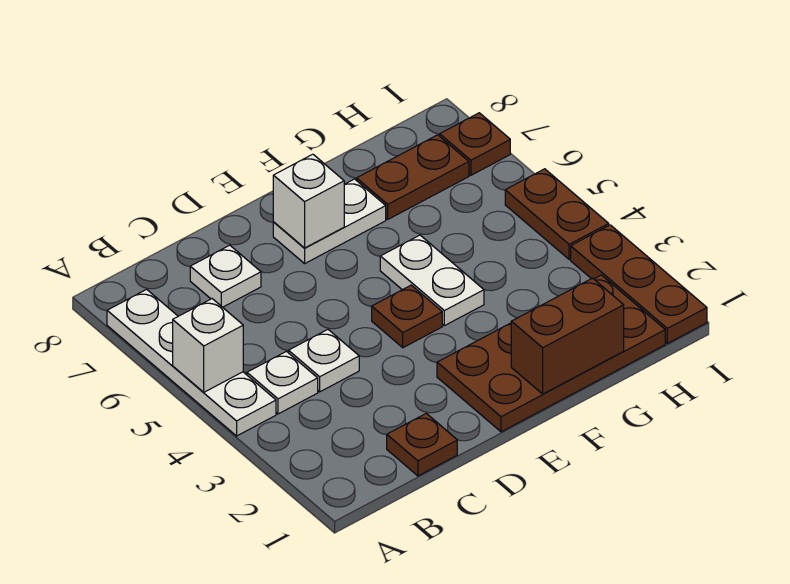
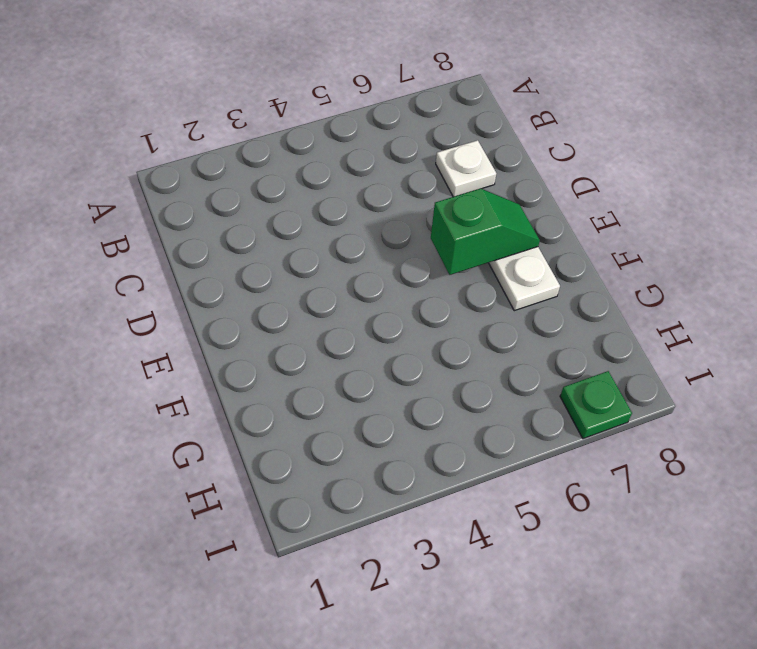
green slope E6:E7 level 2 top 6 -> white brick E7 level 2
green plate I7 level 1 -> brown plate I7 level 1
none -> white plate A4:A7 level 1
none -> white plate B4 level 1
none -> brown plate C1 level 1

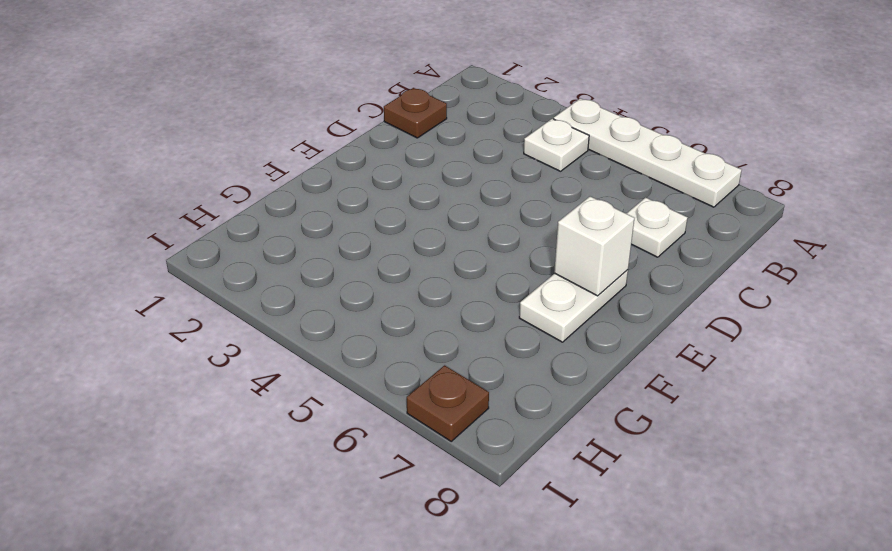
none -> white plate C4 level 1
none -> brown plate E1:H2 level 1
none -> brown plate E4 level 1

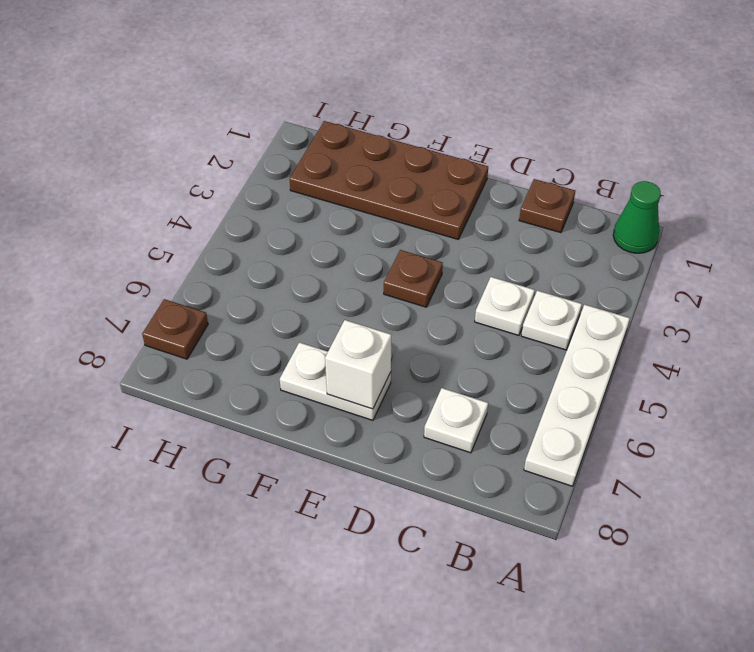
green cone A1 level 1 -> none
none -> white plate F4:F5 level 1
none -> brown plate G7:H7 level 1
none -> brown plate I1:I3 level 1

